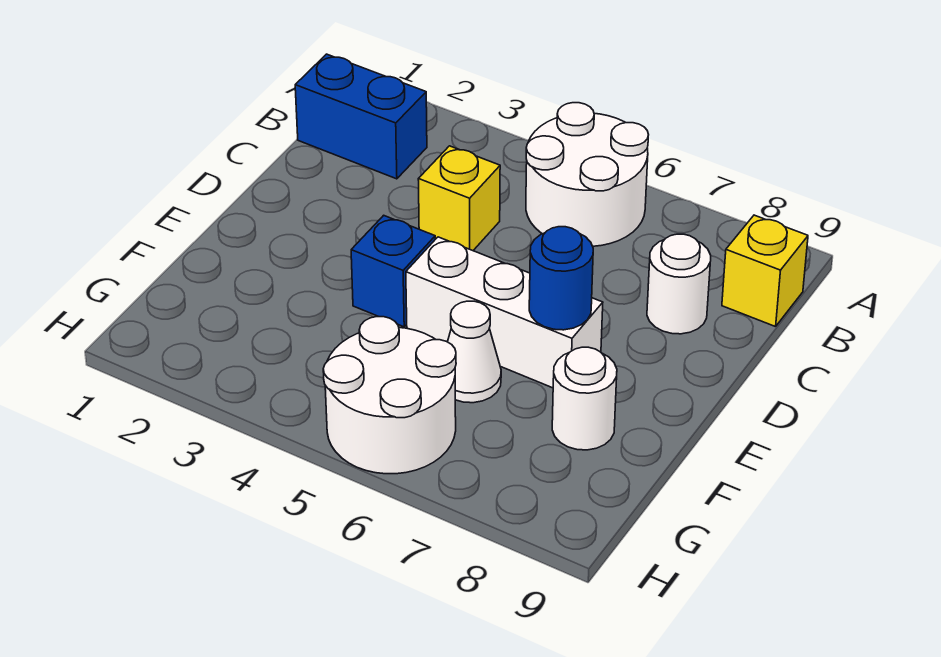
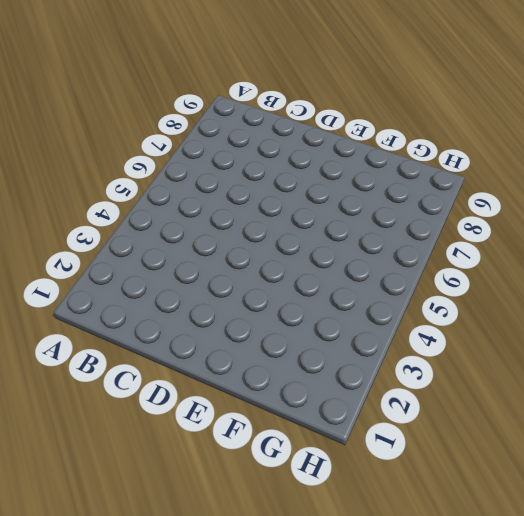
none -> white round brick A5:B6 level 1
none -> blue brick B1:B2 level 1

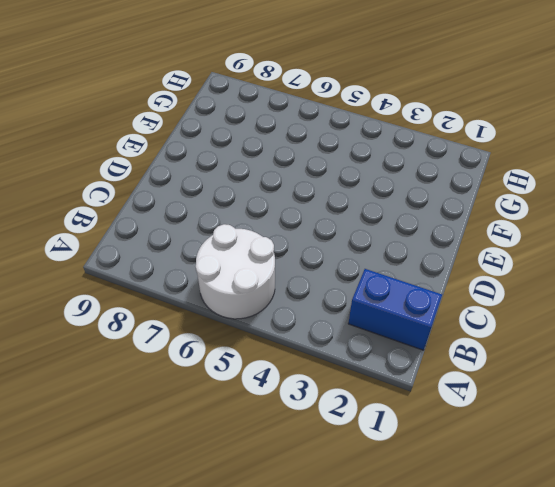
none -> yellow brick B9 level 1
none -> yellow brick C4 level 1

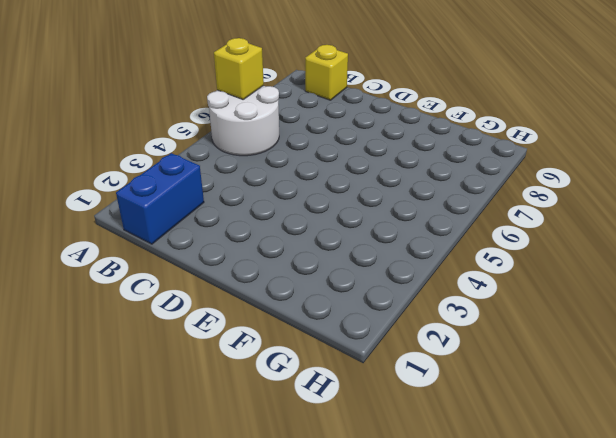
yellow brick A6 level 2 -> yellow brick C4 level 1
none -> white round brick C8 level 1
none -> blue brick E4 level 1

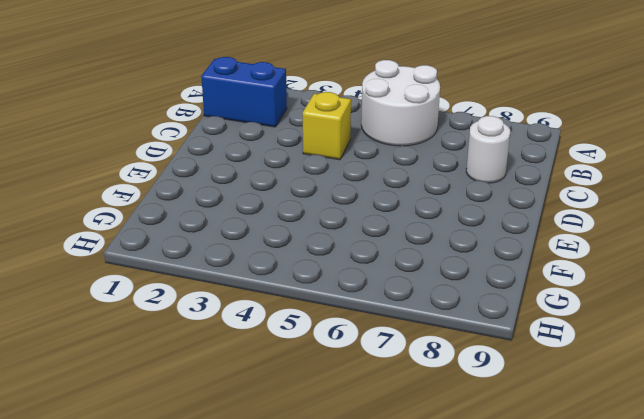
none -> yellow brick B9 level 1
none -> blue brick E4 level 1

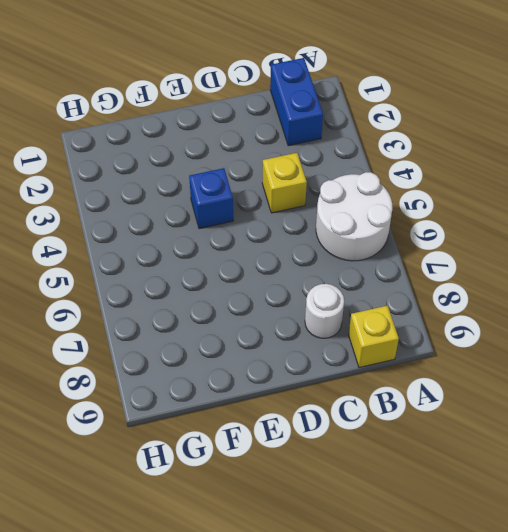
none -> white brick E5:E7 level 1
none -> white cone F6 level 1

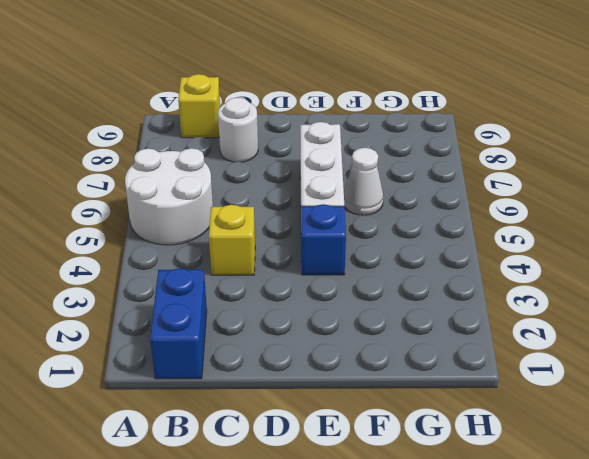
none -> white round brick F8 level 1
none -> white round brick G5:H6 level 1

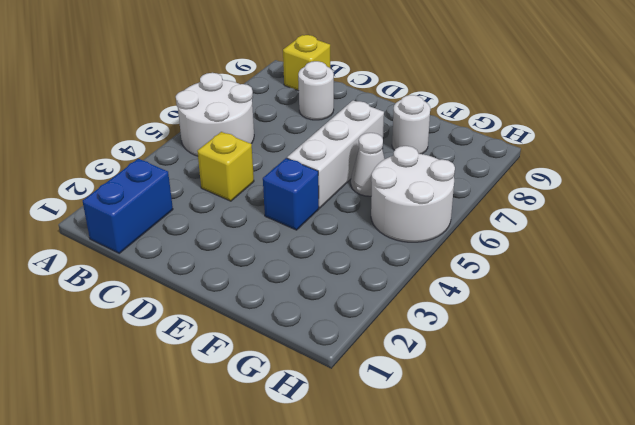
none -> blue round brick E7 level 2

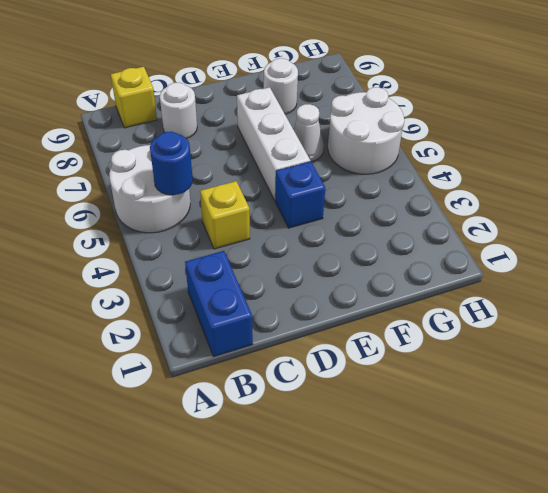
blue round brick B5 level 2 -> blue round brick E7 level 2

